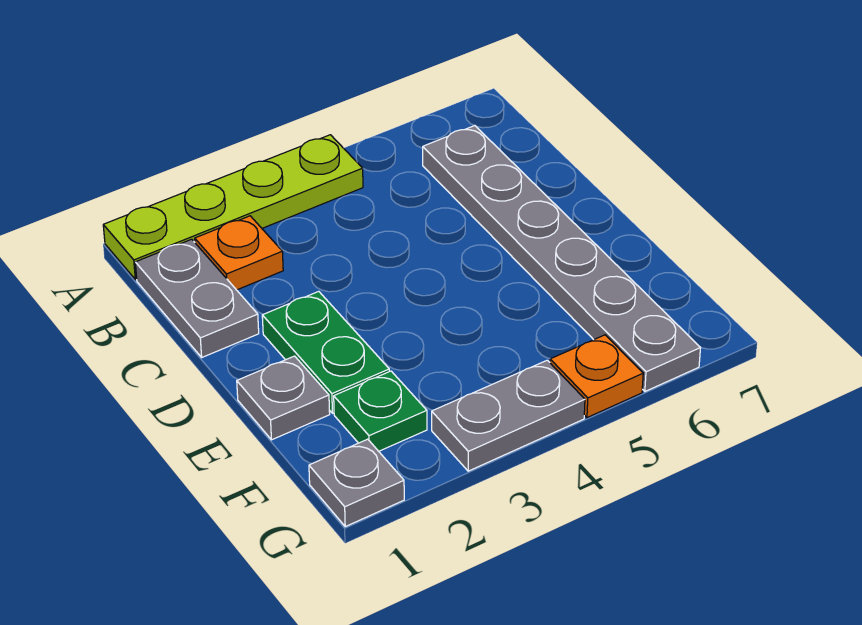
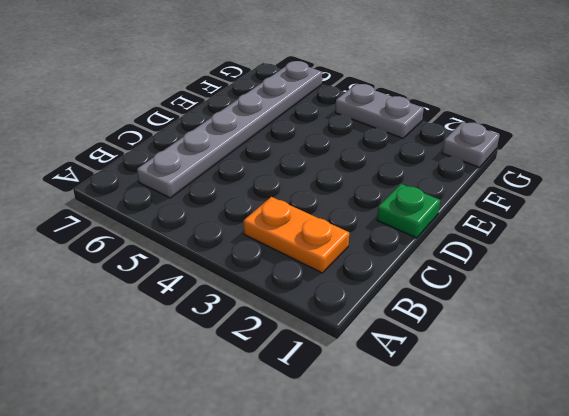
orange plate B2:B3 level 1 -> orange plate B2 level 1
green plate D1 level 1 -> green plate F2 level 1
none -> lime plate A1:A4 level 1
none -> grey plate B1:C1 level 1

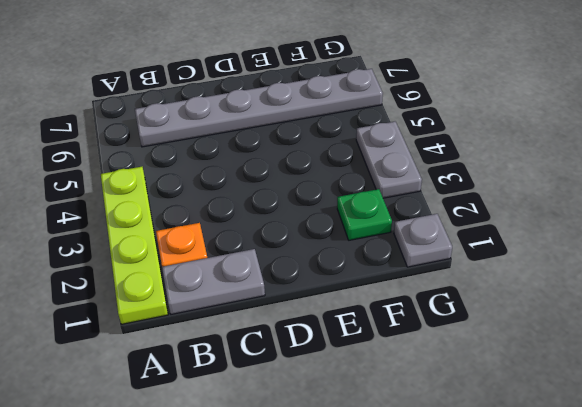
none -> green plate D2:E2 level 1
none -> grey plate E1 level 1

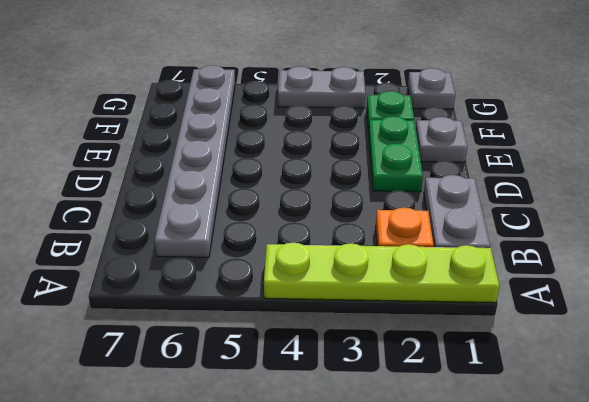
none -> orange plate G5 level 1

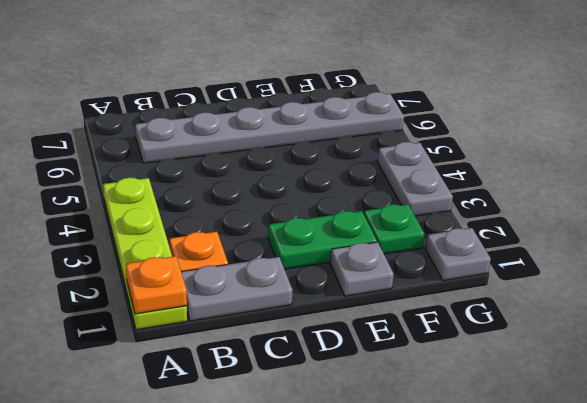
orange plate A1 level 2 -> orange plate G5 level 1

